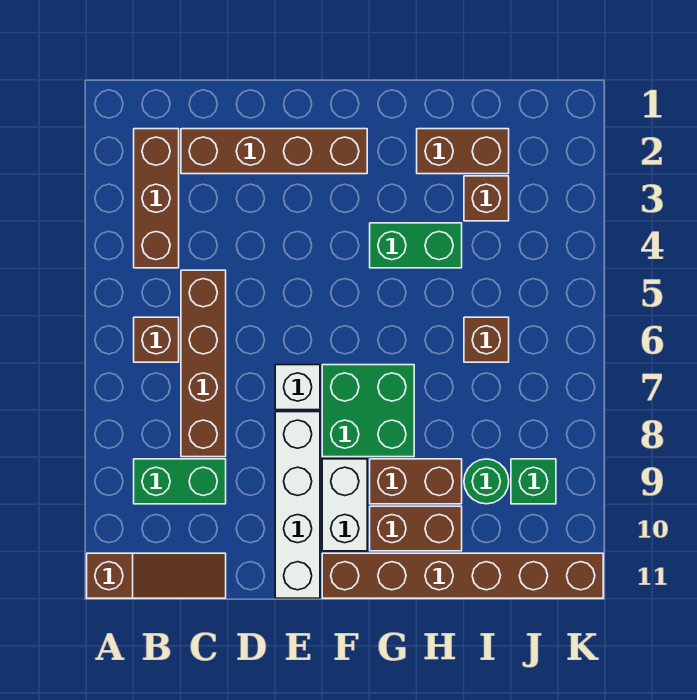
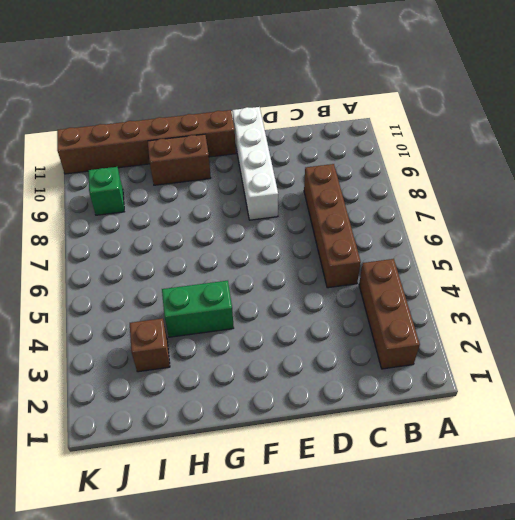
none -> brown slope A11:C11 level 1 top A
none -> brown brick B6 level 1
none -> green brick B9:C9 level 1

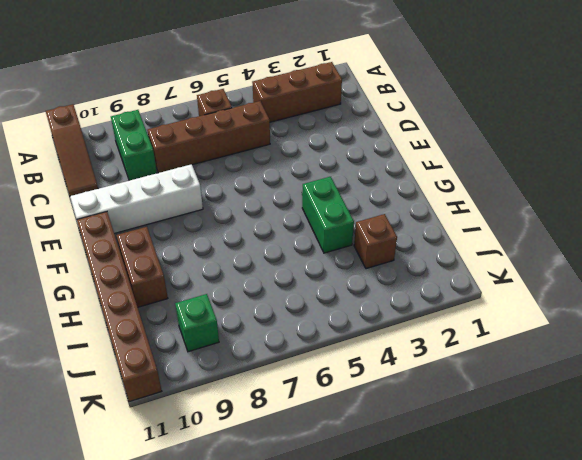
none -> brown brick C2:F2 level 1
none -> white brick E7 level 1
none -> green brick F7:G8 level 1

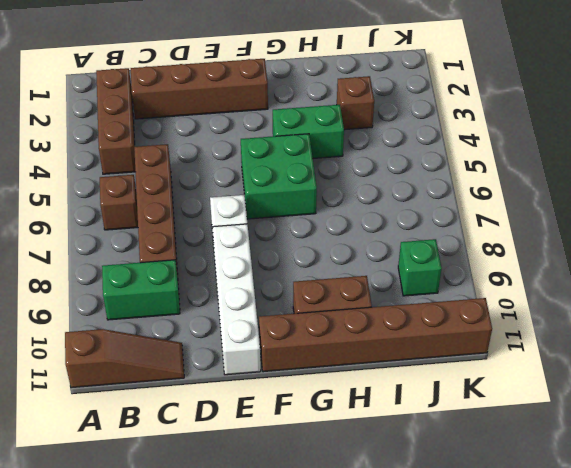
green brick F5:G6 level 1 -> green brick F7:G8 level 1
none -> white brick F9:F10 level 1
none -> brown brick G9:H9 level 1
none -> brown brick H2:I2 level 1

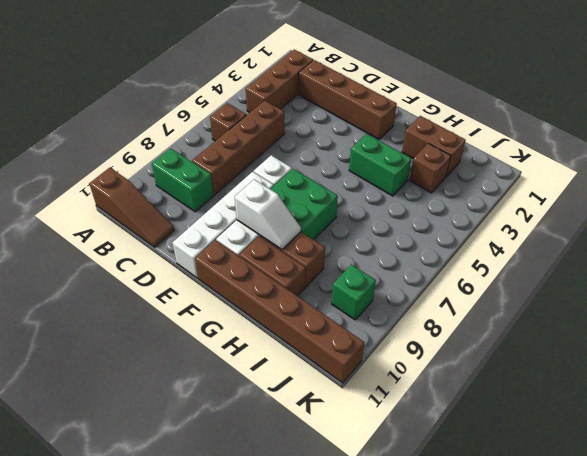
white slope F9:G9 level 2 top F -> none
none -> brown brick I6 level 1
none -> green round brick I9 level 1

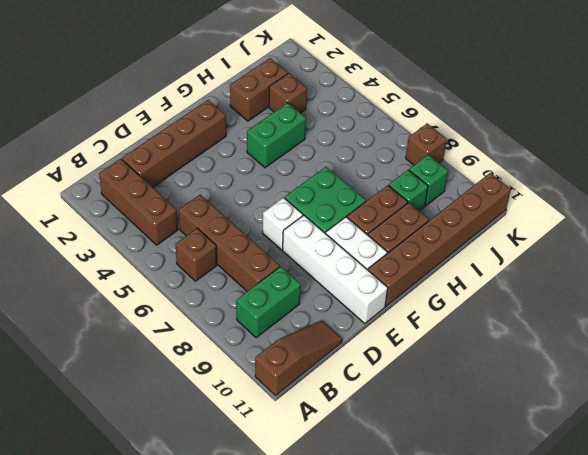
green brick I9 level 1 -> green round brick I9 level 1
brown brick K8 level 1 -> brown brick I6 level 1

